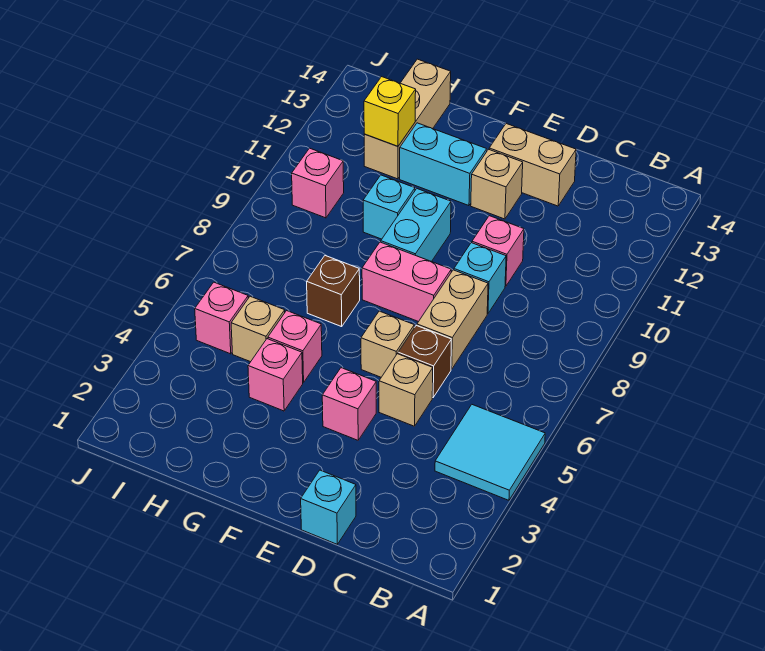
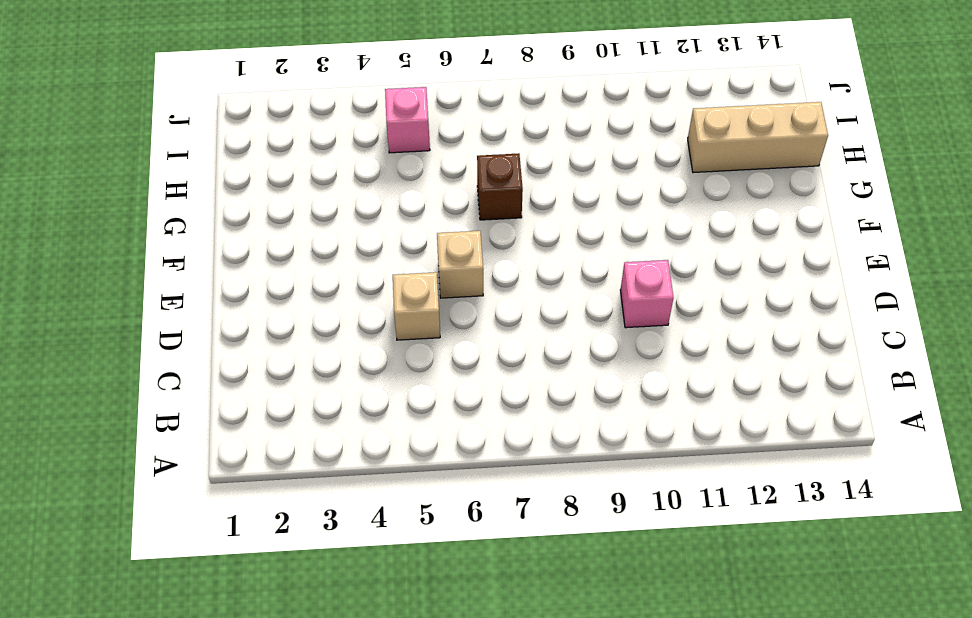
none -> cyan tile A4:B5 level 1
none -> cyan brick D1 level 1
none -> brown brick D6 level 1

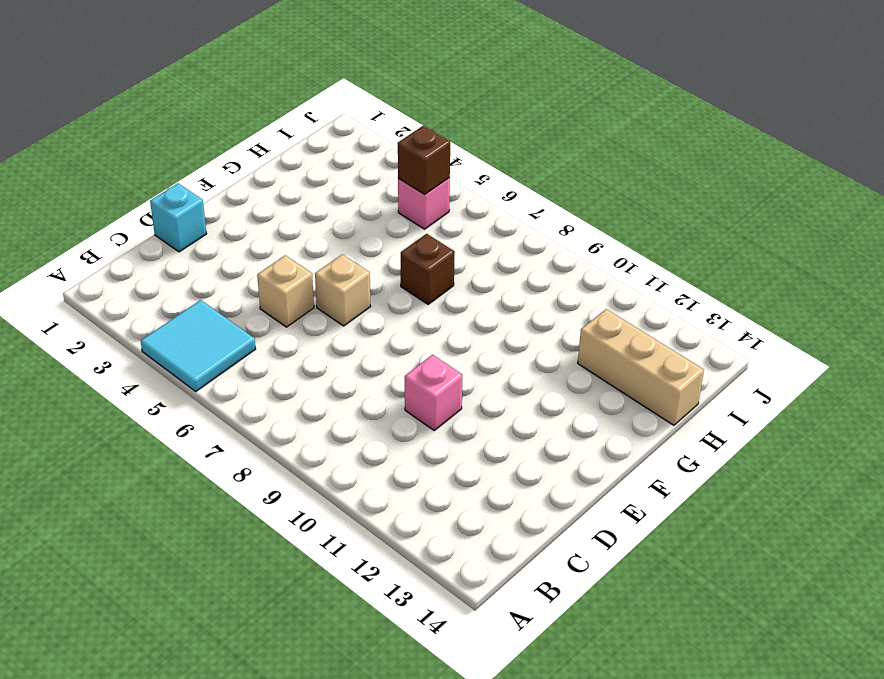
brown brick I5 level 2 -> brown brick D6 level 1
none -> tan brick D7:D8 level 1
none -> cyan brick D9 level 1
none -> tan brick D13:E13 level 1

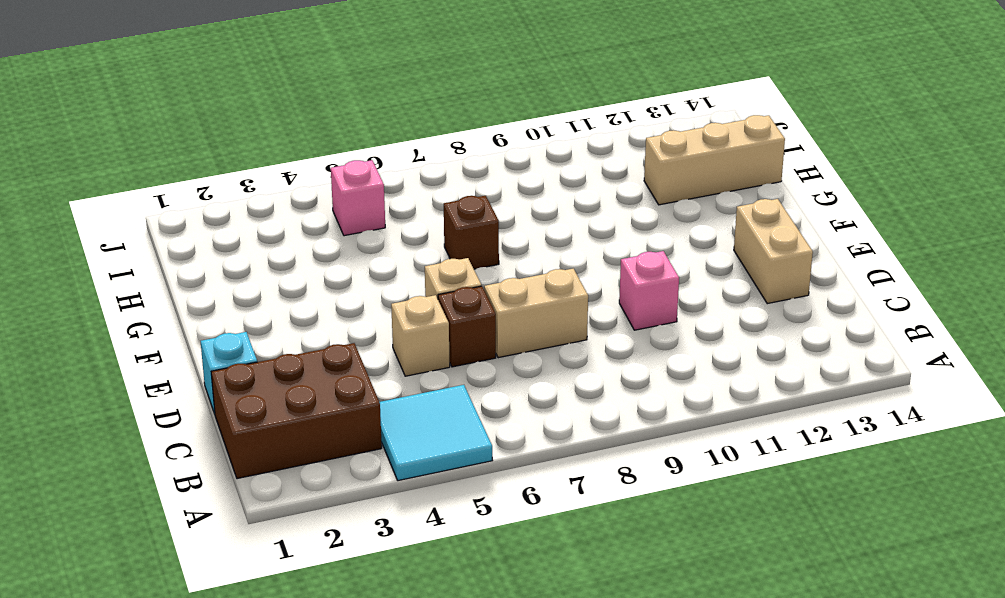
brown brick B1:C3 level 1 -> none
none -> cyan brick D9 level 1
none -> pink brick E4 level 1
none -> pink brick E8:F8 level 1

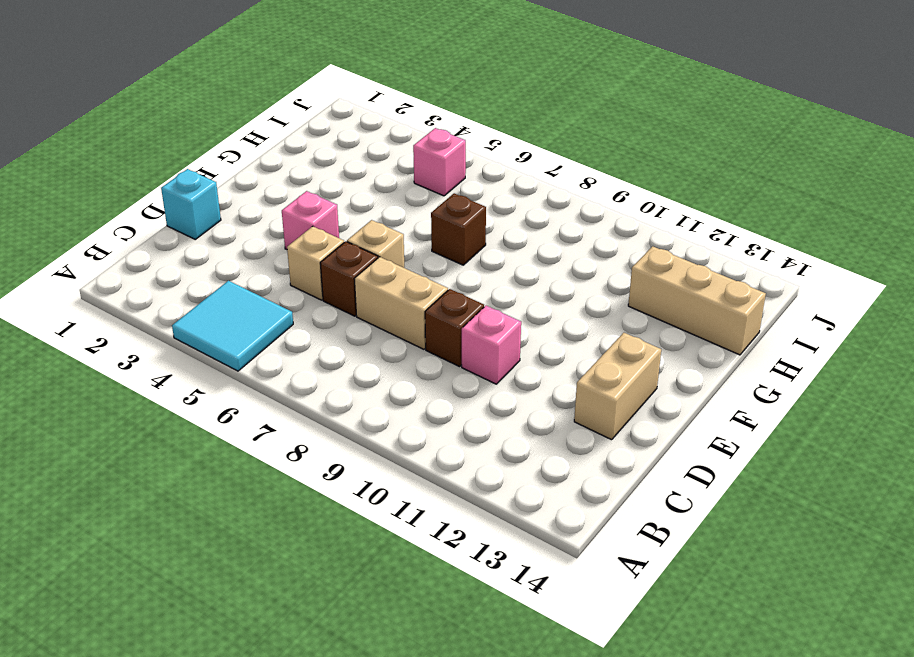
brown brick D9 level 1 -> cyan brick D9 level 1
none -> pink brick E8:F8 level 1
none -> tan brick E12 level 1
none -> cyan brick F9:F10 level 1

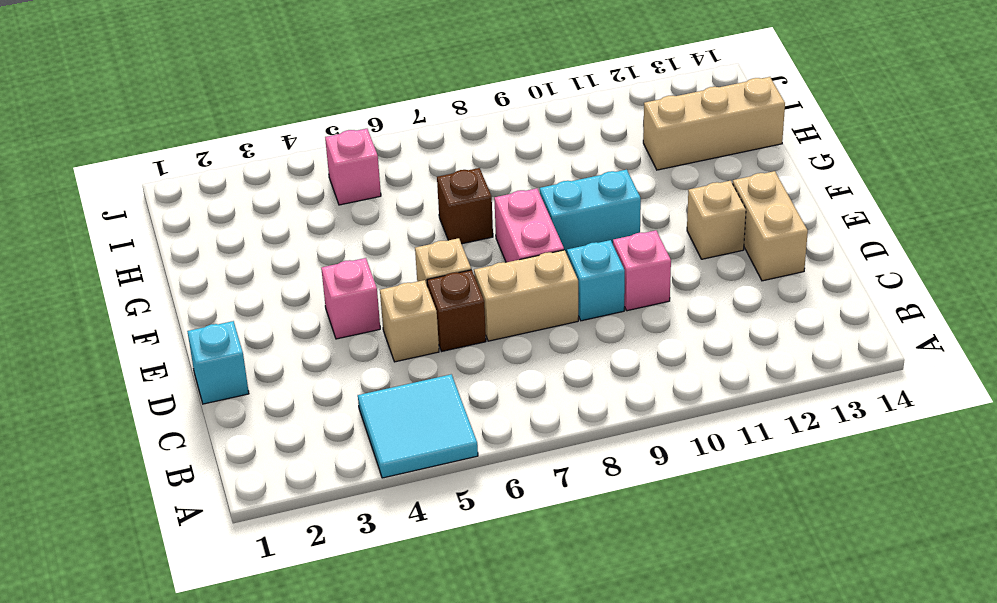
none -> cyan brick F12:G12 level 1
none -> pink brick G4 level 1
none -> pink brick G5 level 1

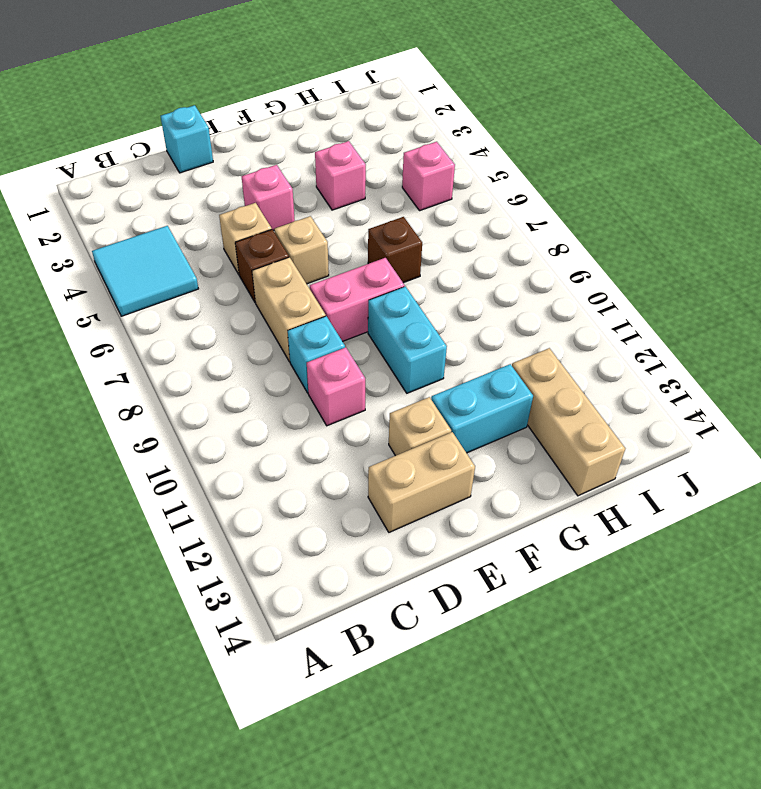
none -> pink brick G5 level 1
none -> cyan brick G10 level 1
none -> tan brick H5 level 1

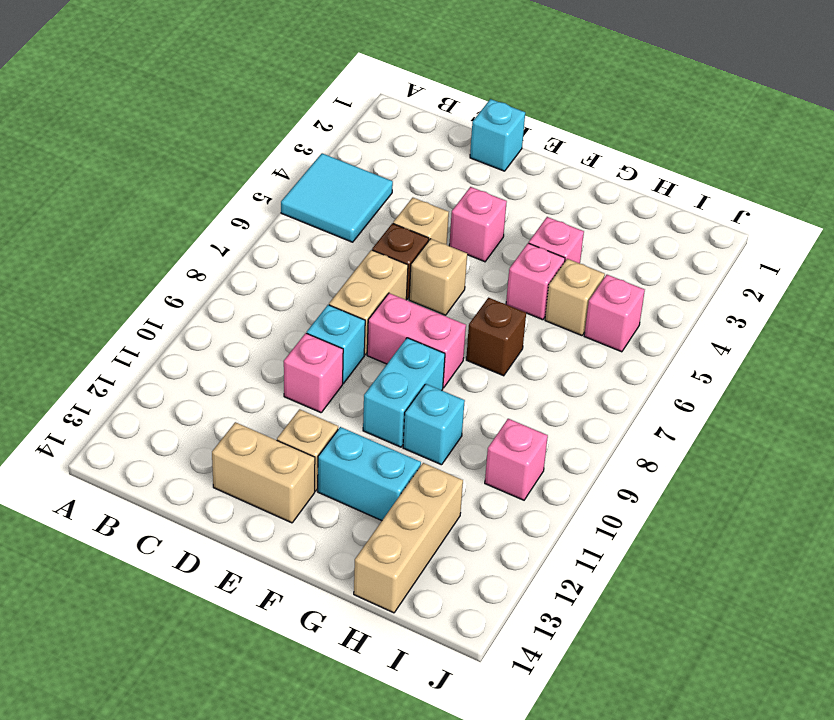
none -> yellow brick H12 level 2

